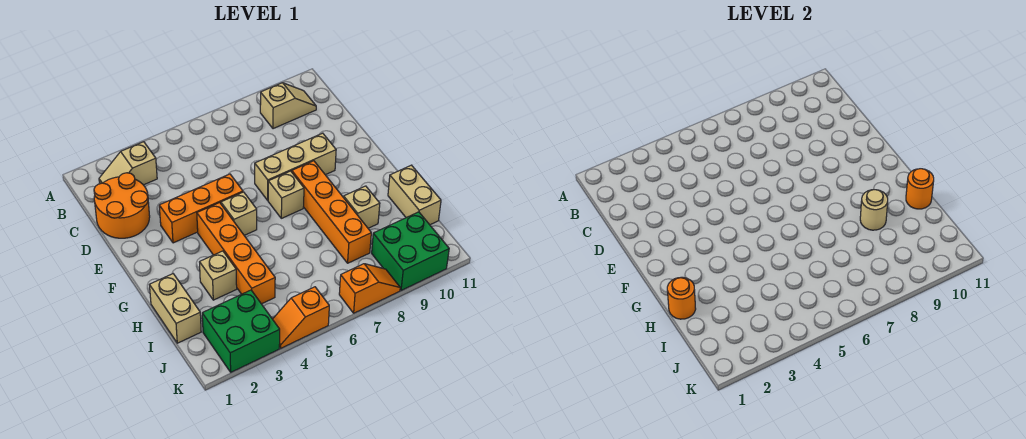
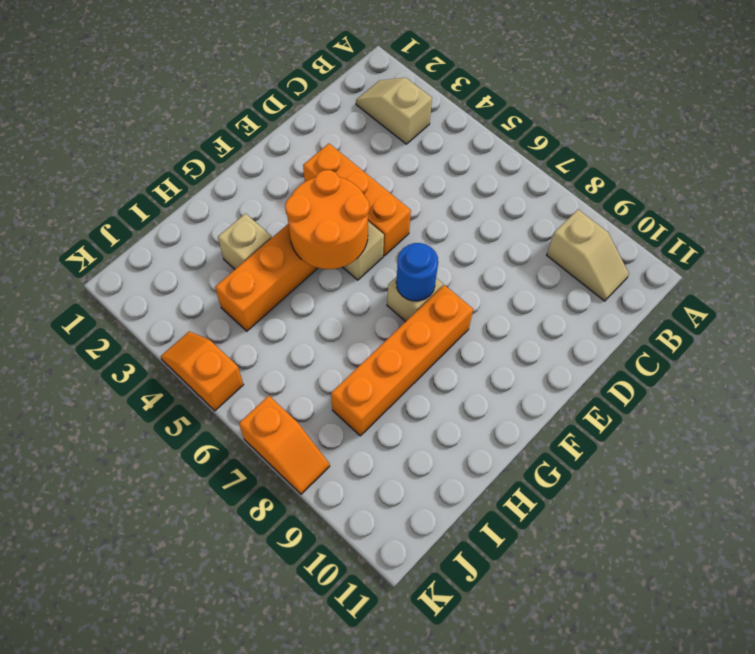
orange round brick F4:G5 level 2 -> orange round brick C1:D2 level 1
blue round brick F7 level 2 -> none
none -> tan brick E7:E9 level 1
none -> tan brick H1:I1 level 1
none -> tan brick H9 level 1

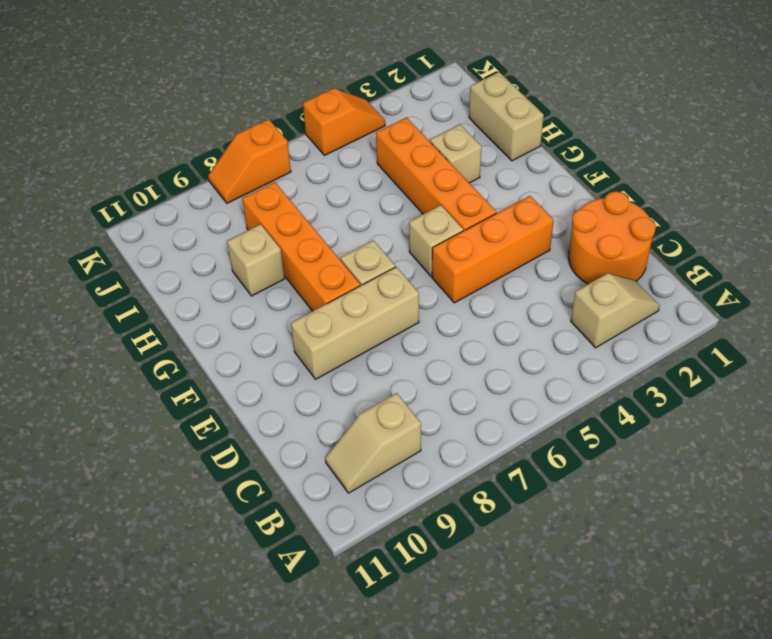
none -> tan brick H11:I11 level 1
none -> green brick J2:K3 level 1
none -> green brick J9:K10 level 1

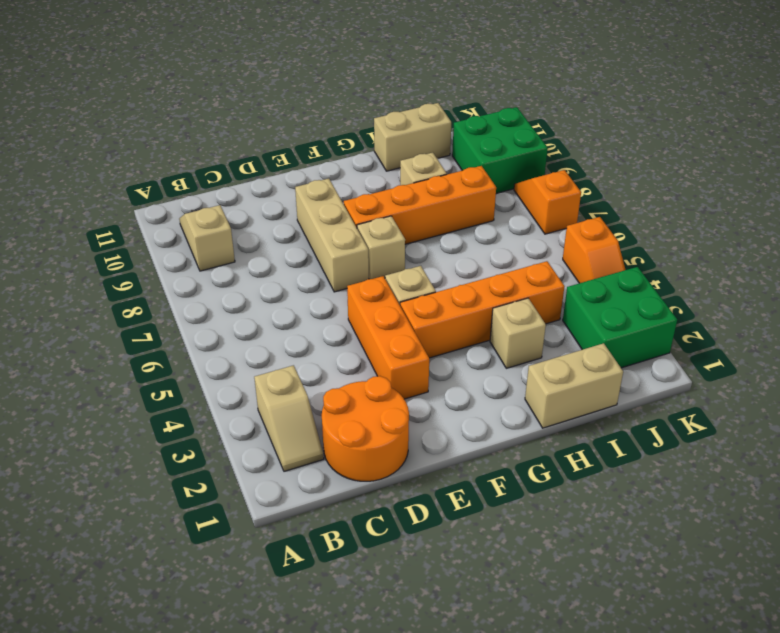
none -> orange round brick H1 level 2
none -> tan round brick H9 level 2
none -> orange round brick H11 level 2

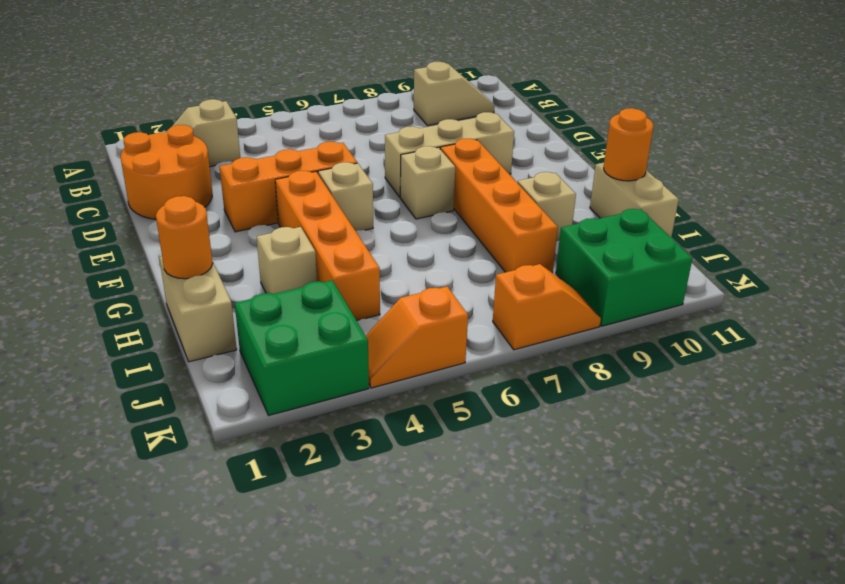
none -> tan round brick H9 level 2

